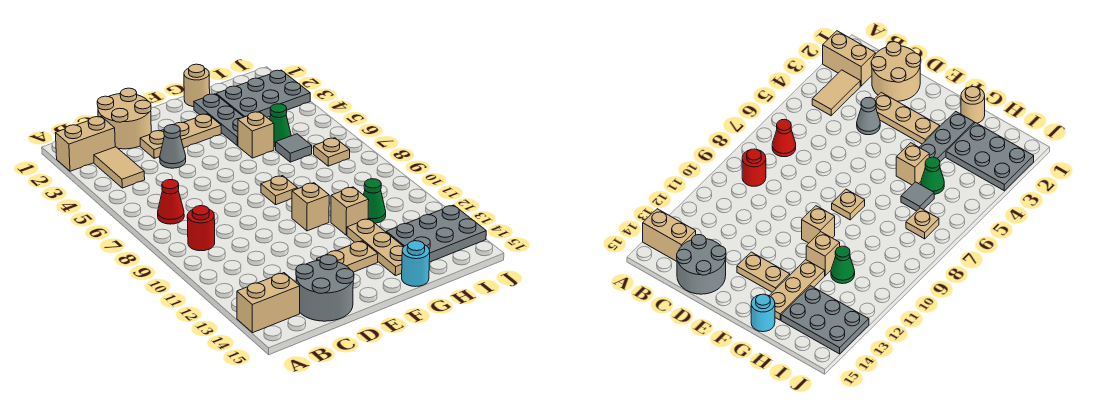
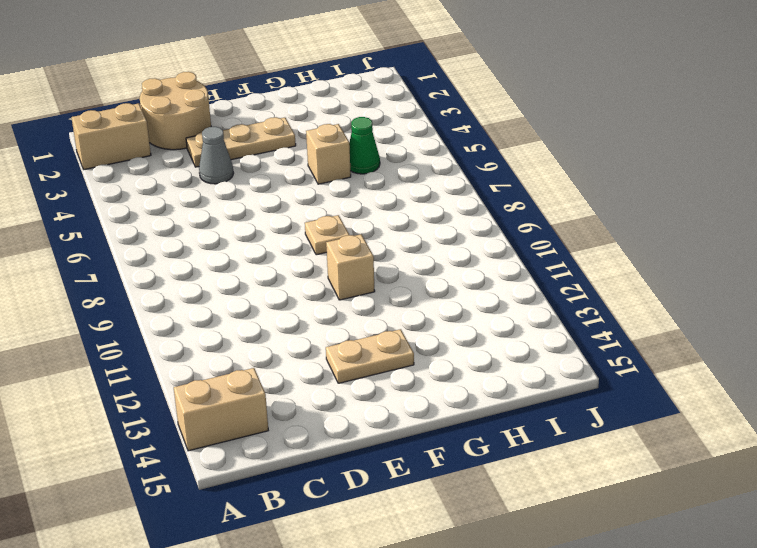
none -> tan tile B3:B4 level 1
none -> red cone B7 level 1
none -> red round brick B9 level 1

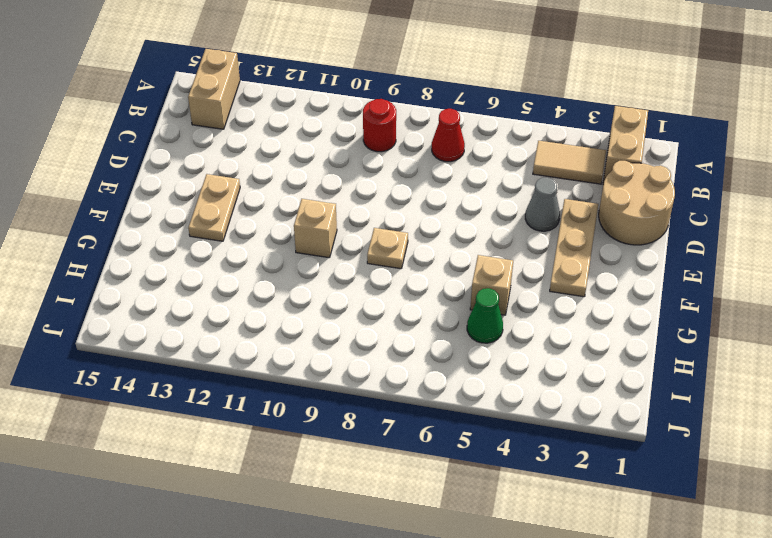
none -> grey round brick C14:D15 level 1
none -> tan round brick G1 level 1
none -> grey plate G2:G4 level 1

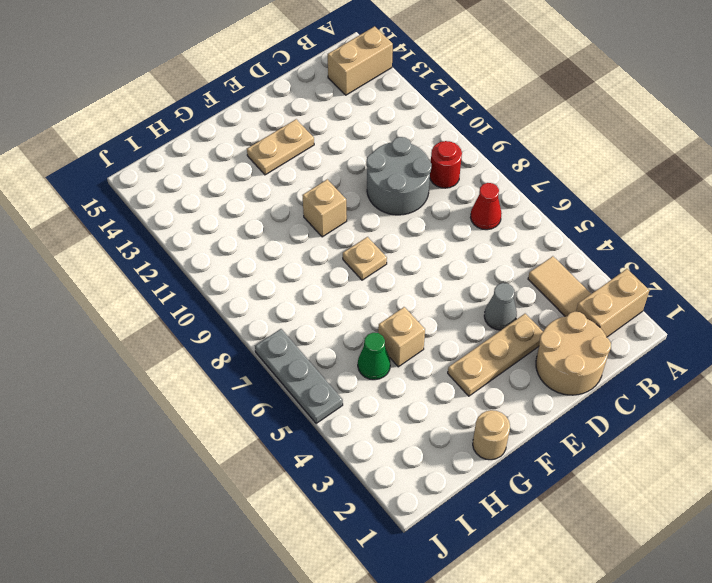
grey round brick C9:D10 level 1 -> grey round brick C14:D15 level 1
grey plate J5:J7 level 1 -> grey plate G2:G4 level 1
none -> tan brick G11 level 1
none -> tan plate G12:G14 level 1
none -> cyan round brick G15 level 1

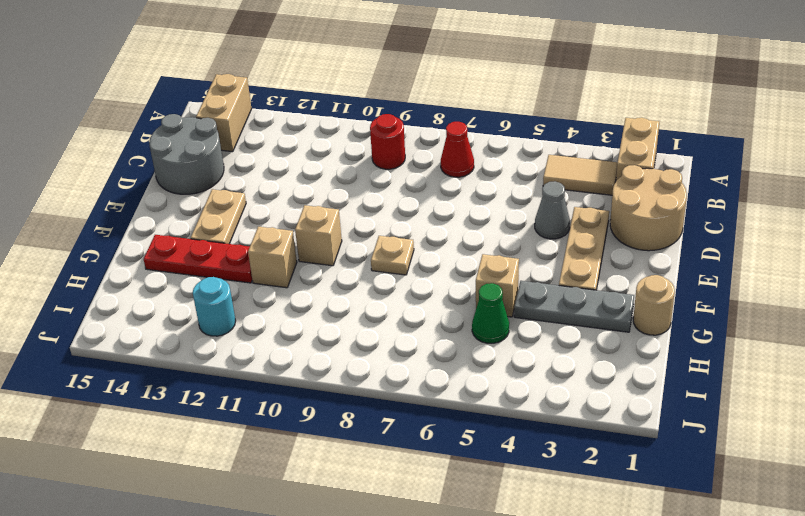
red plate G12:G14 level 1 -> tan plate G12:G14 level 1
cyan round brick I12 level 1 -> cyan round brick G15 level 1
none -> grey plate H2:J3 level 1
none -> grey tile H6 level 1
none -> green cone H11 level 1

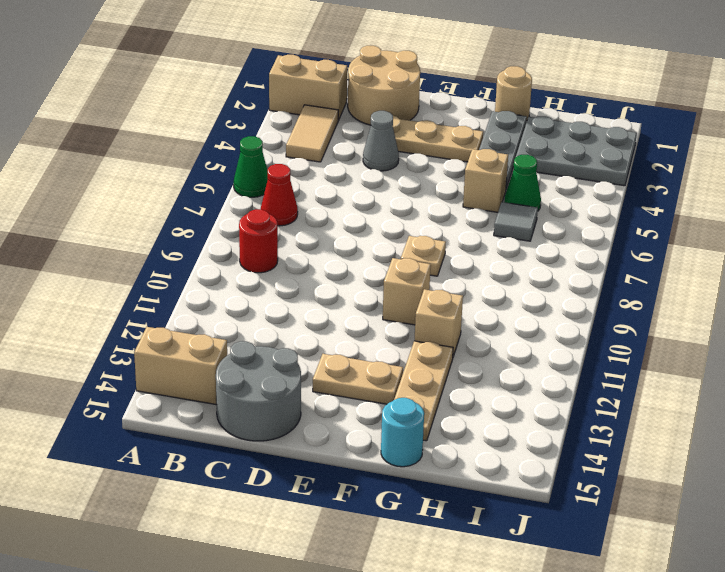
green cone A6 level 1 -> green cone H11 level 1
none -> grey plate H13:J14 level 1
none -> tan plate I7 level 1

